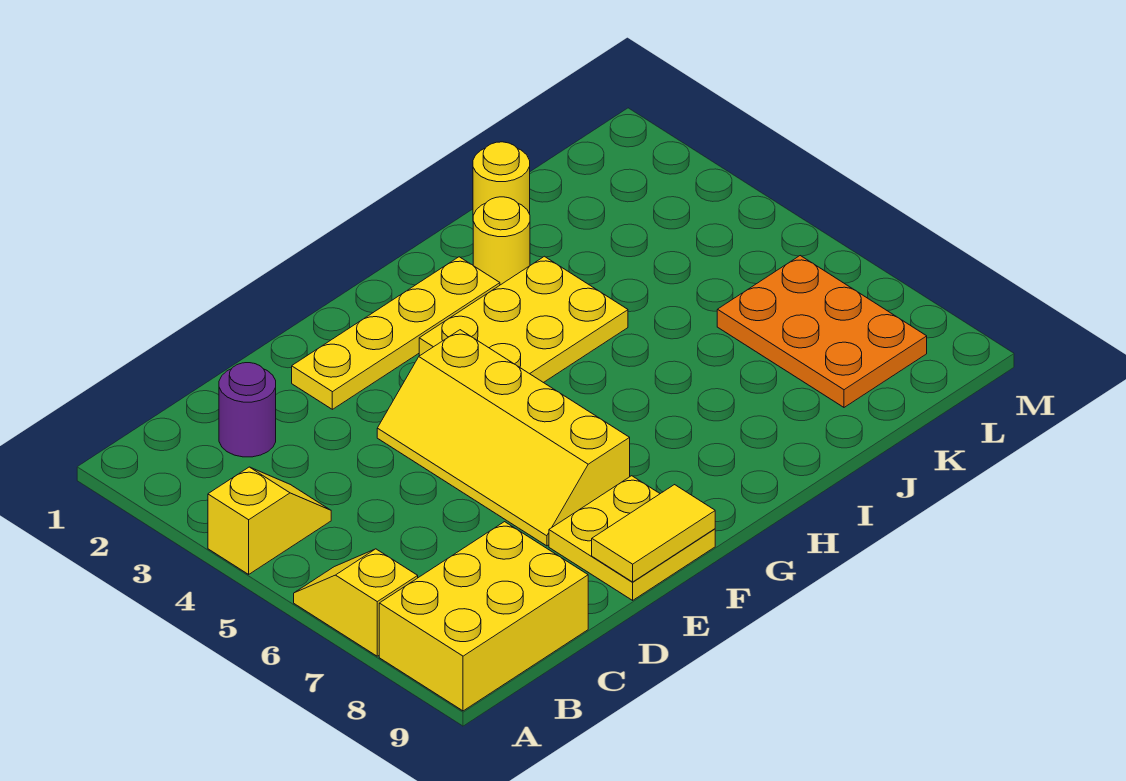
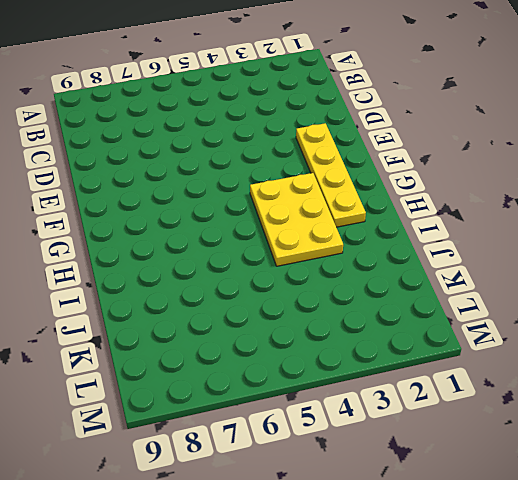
none -> yellow slope A4:B4 level 1 top A
none -> yellow slope A6:A7 level 1 top 7
none -> yellow brick A8:C9 level 1

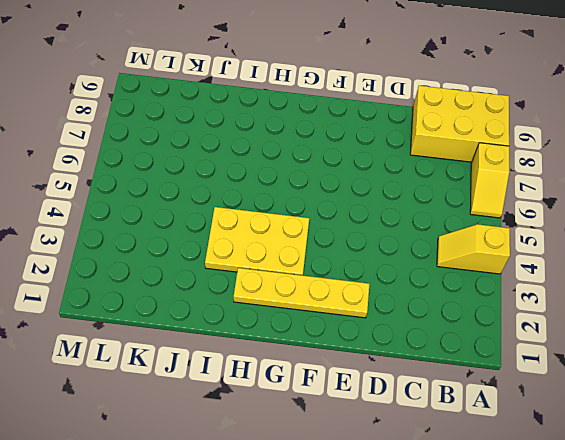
none -> purple round brick C2 level 1
none -> yellow slope E4:F7 level 1 top F
none -> yellow plate E8:F9 level 1

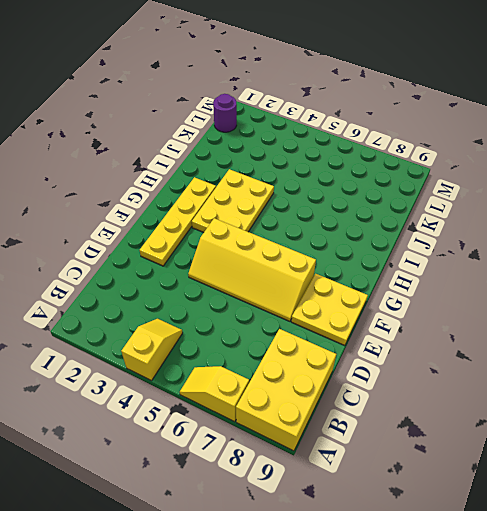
purple round brick L1 level 1 -> purple round brick C2 level 1
none -> yellow round brick I2 level 1
none -> yellow round brick J1 level 1
none -> orange plate K6:L8 level 1

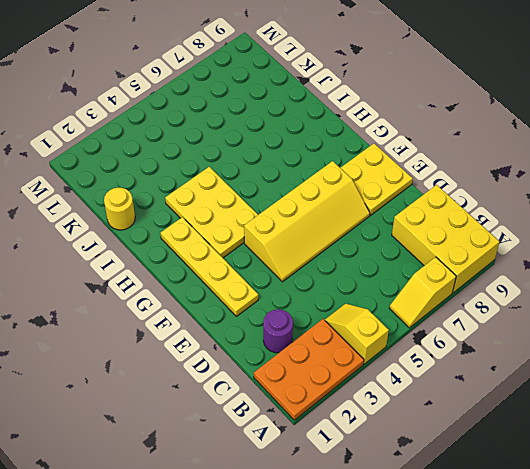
orange plate A1:B3 level 1 -> orange plate K6:L8 level 1
none -> yellow round brick I2 level 1
none -> yellow tile E9:F9 level 2

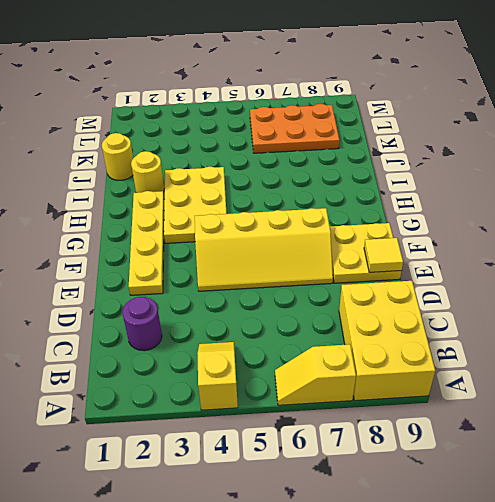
yellow tile E9 level 2 -> yellow tile E9:F9 level 2

